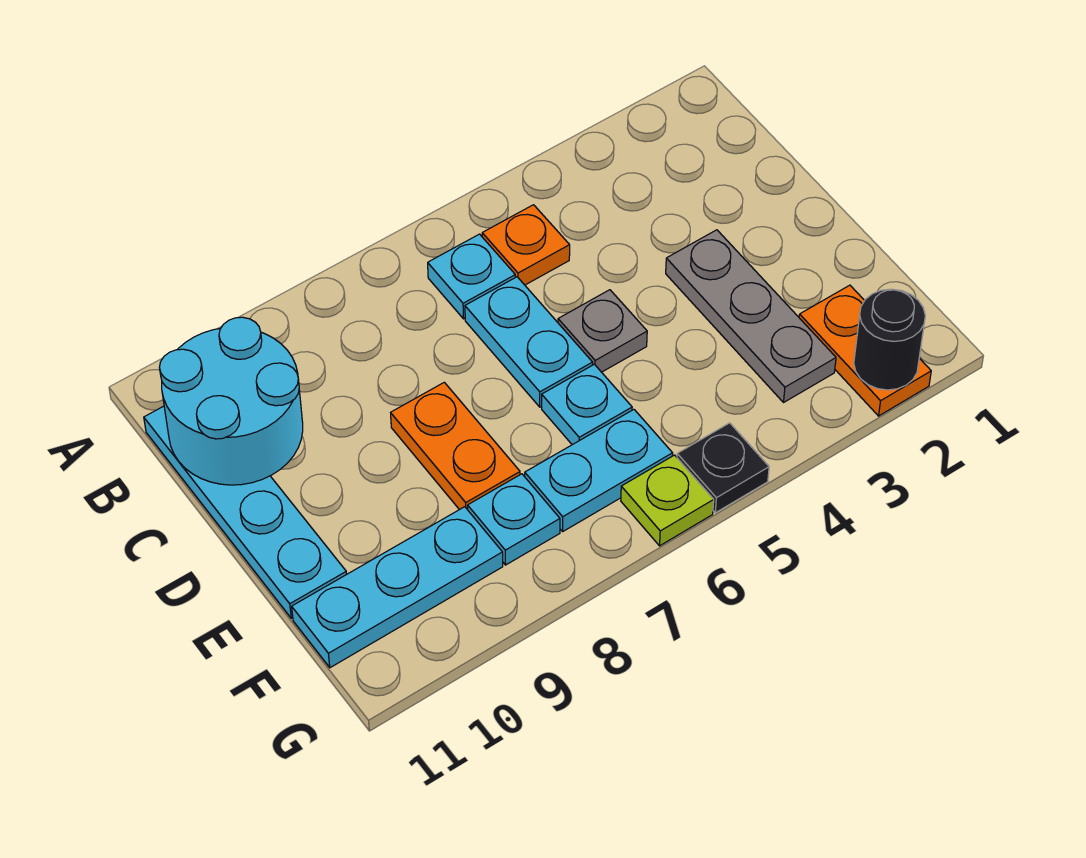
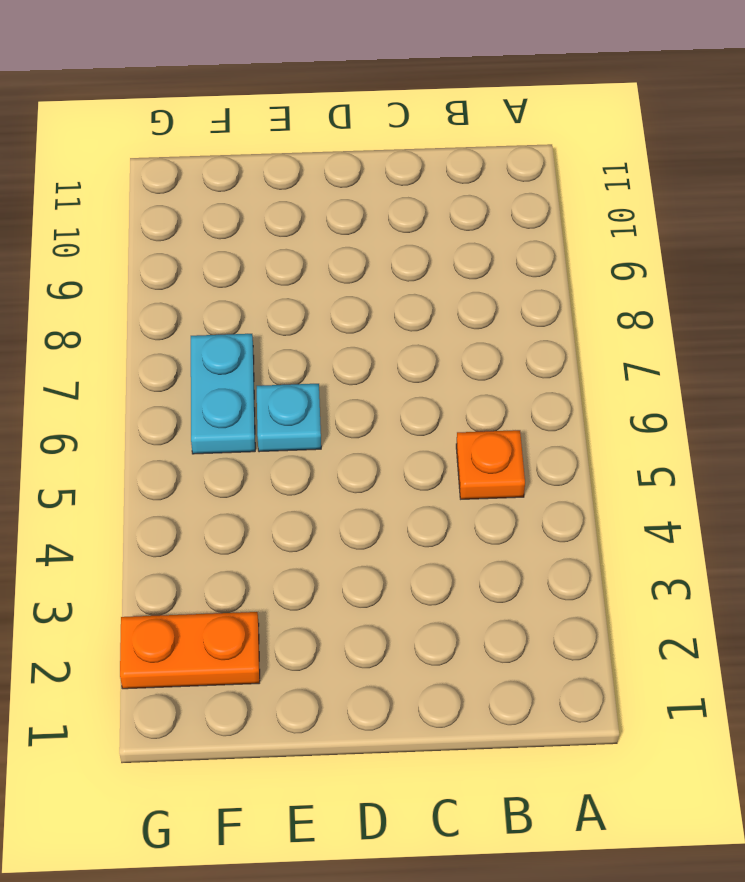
none -> cyan plate B6 level 1
none -> cyan plate B11:E11 level 1
none -> cyan plate C6:D6 level 1

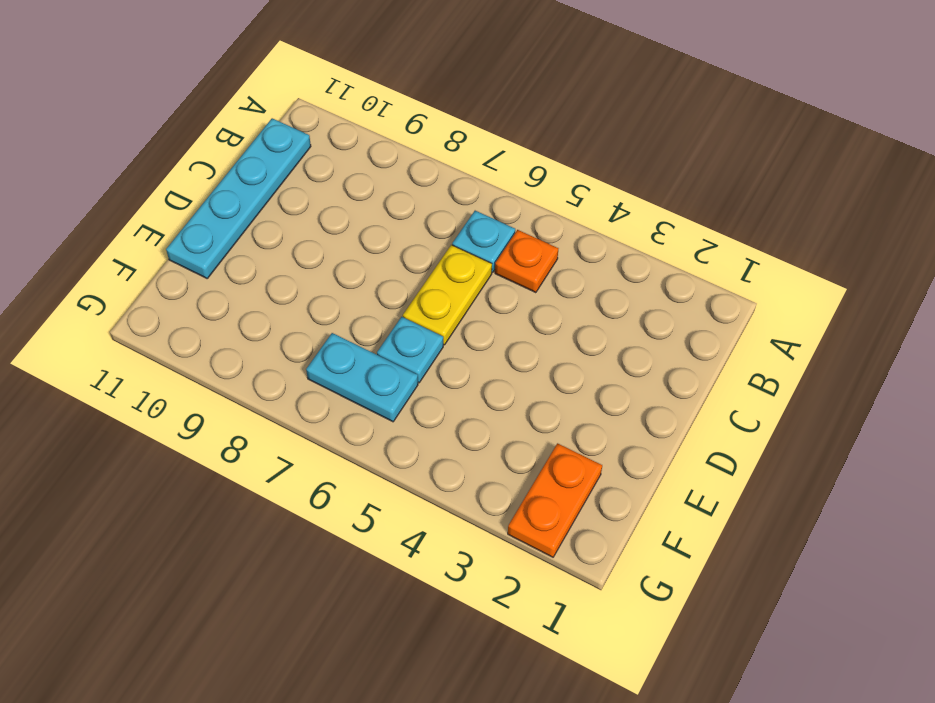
yellow plate C6:D6 level 1 -> cyan plate C6:D6 level 1
none -> grey plate D3:F3 level 1
none -> grey plate D5 level 1
none -> orange plate D8:E8 level 1

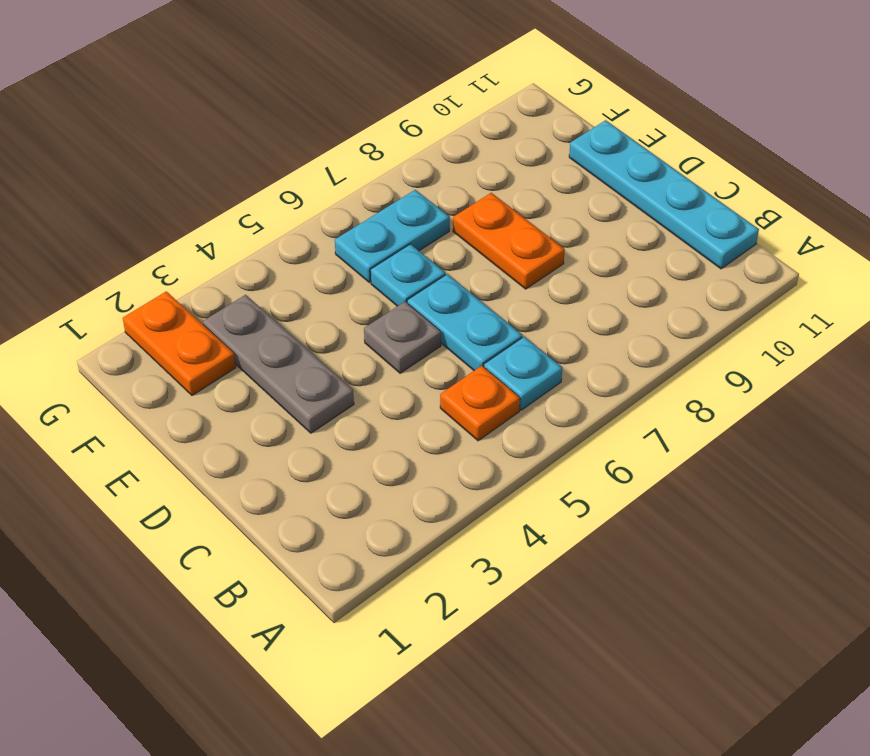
none -> cyan plate F8 level 1
none -> cyan plate F9:F11 level 1
none -> black plate G5 level 1

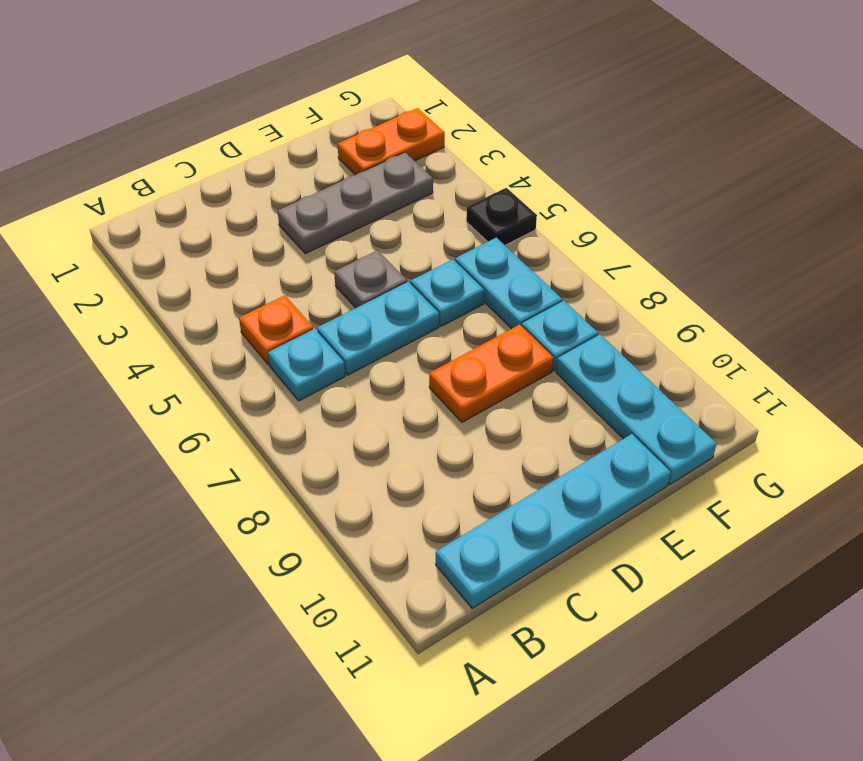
none -> lime plate G6 level 1
none -> cyan round brick B10:C11 level 2
none -> black round brick G2 level 2

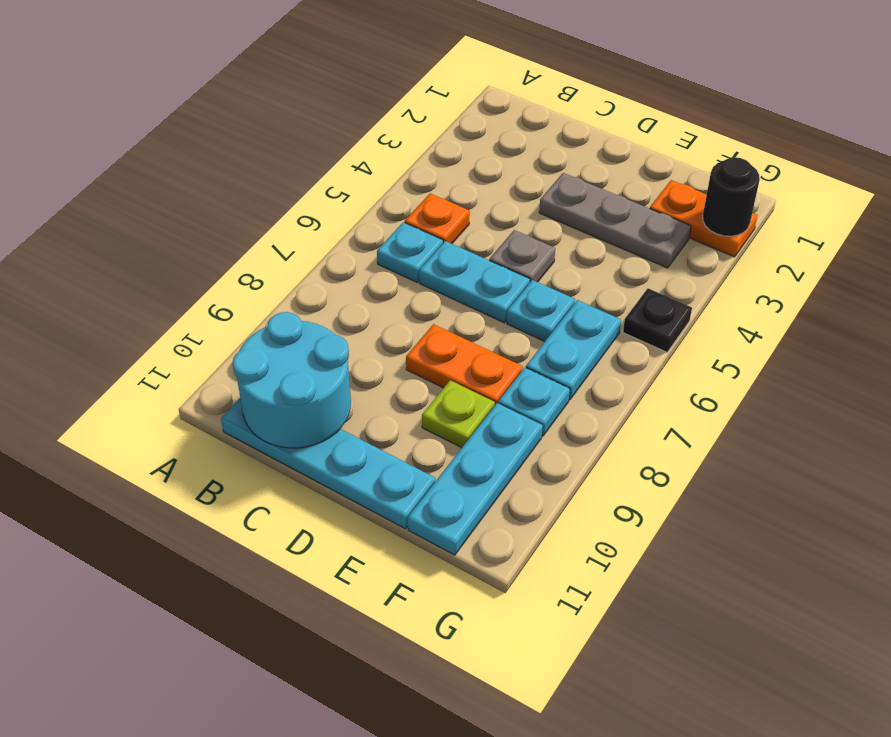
lime plate E9 level 1 -> lime plate G6 level 1

